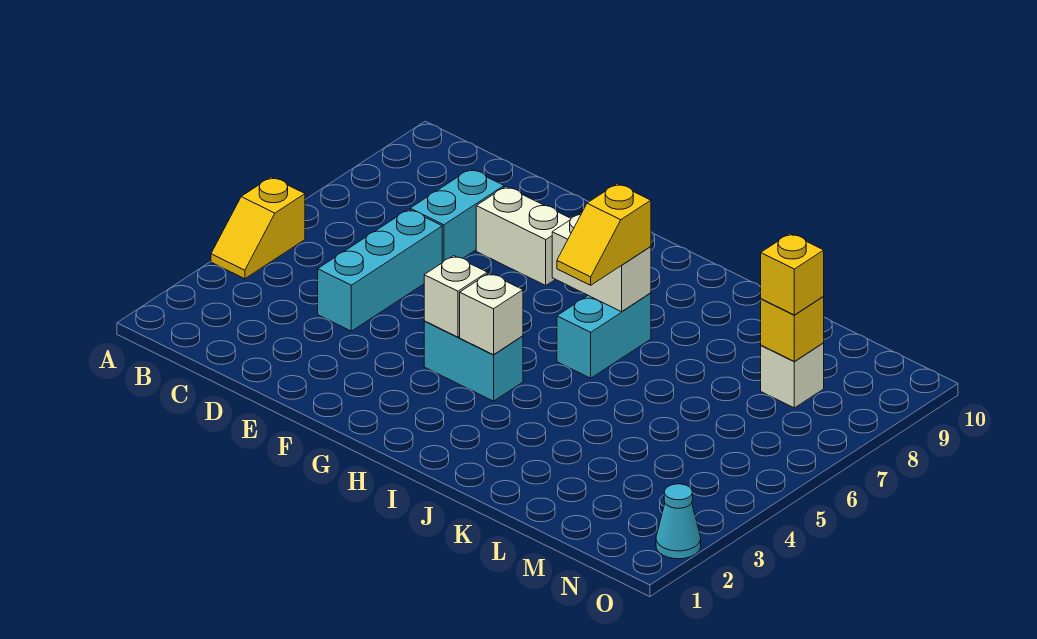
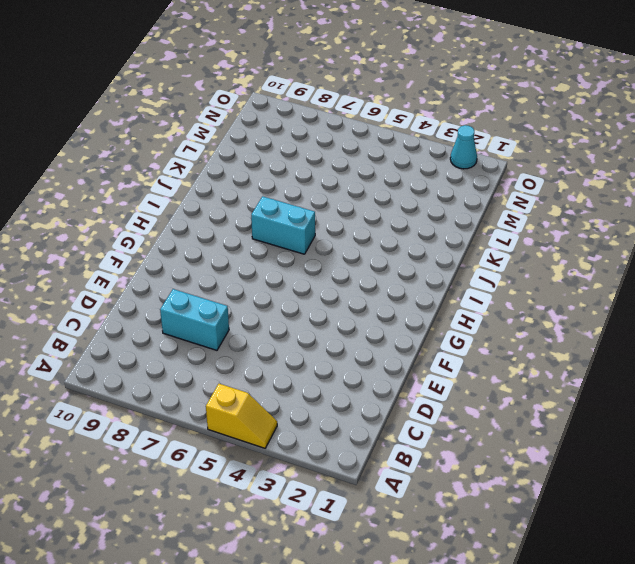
none -> cyan brick D4:D6 level 1
none -> white brick E8:F8 level 1
none -> cyan brick G4:H4 level 1

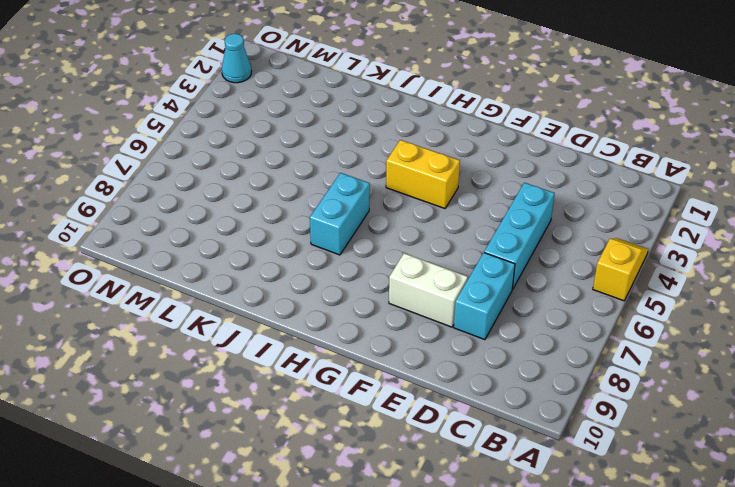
yellow brick G4:H4 level 1 -> cyan brick G4:H4 level 1
none -> white brick M8 level 1
none -> white brick G4 level 2
none -> white brick H4 level 2

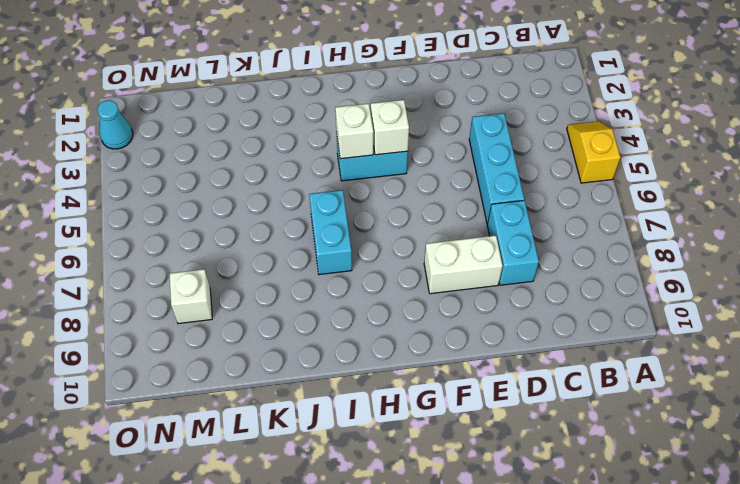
none -> white brick H7:I7 level 2
none -> yellow brick M8 level 2
none -> yellow slope I6:I7 level 3 top 7

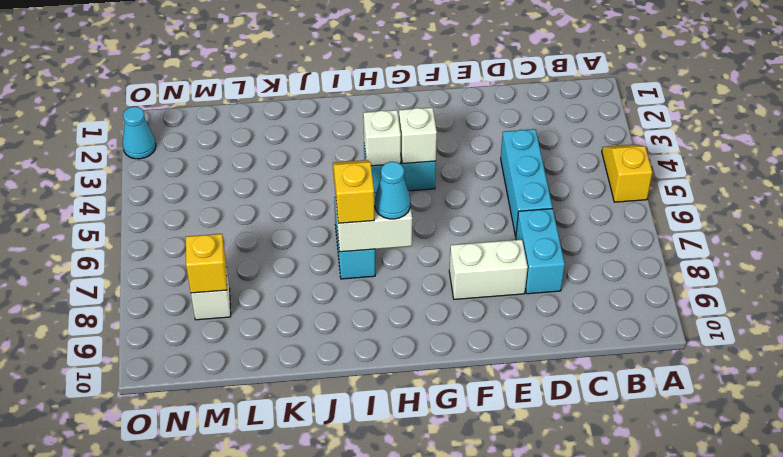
cyan cone H7 level 3 -> none
none -> yellow brick M8 level 3

